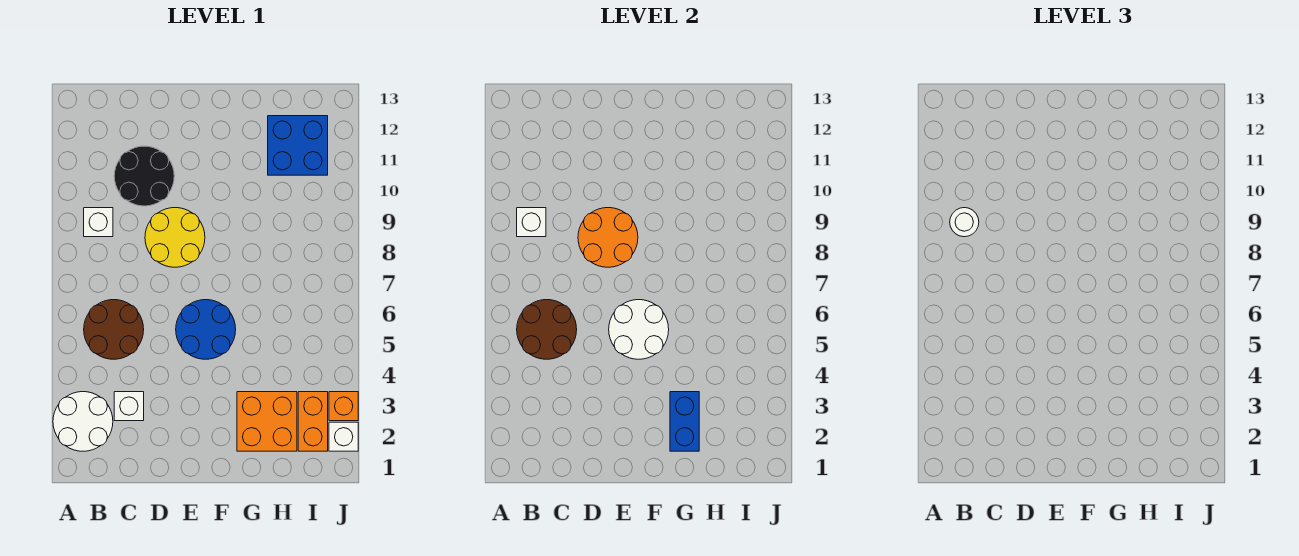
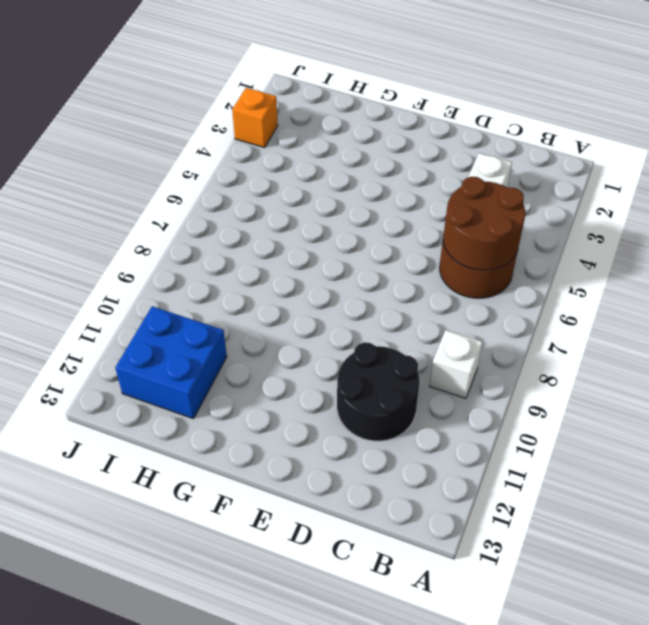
none -> white round brick A2:B3 level 1
none -> yellow round brick D8:E9 level 1
none -> blue round brick E5:F6 level 1

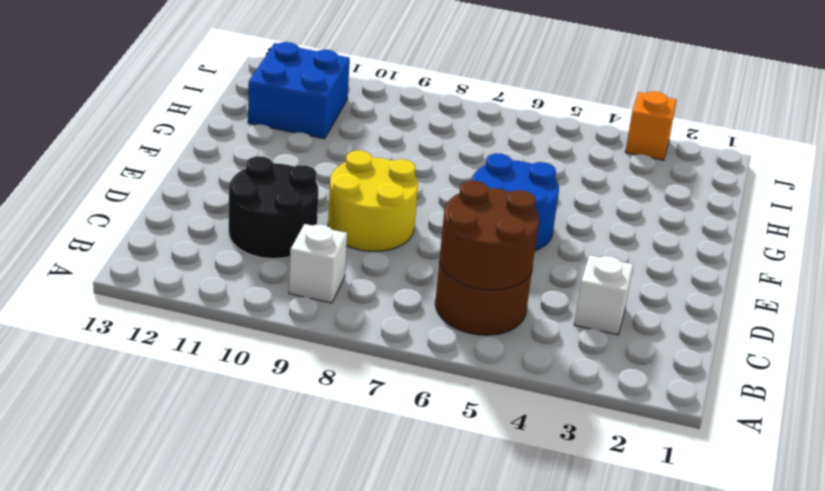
none -> white round brick A2:B3 level 1
none -> orange brick G2:H3 level 1
none -> orange brick I2:I3 level 1

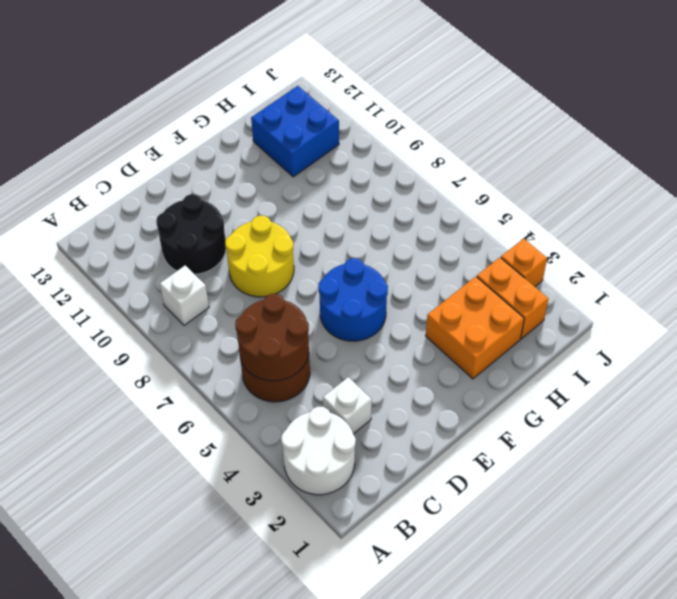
none -> white brick J2 level 1
none -> white brick B9 level 2
none -> orange round brick D8:E9 level 2

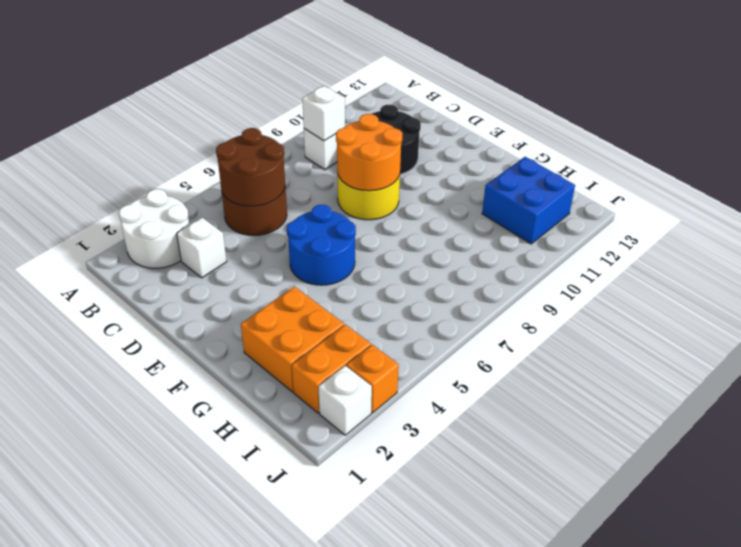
none -> white round brick E5:F6 level 2
none -> blue brick G2:G3 level 2
none -> white round brick B9 level 3

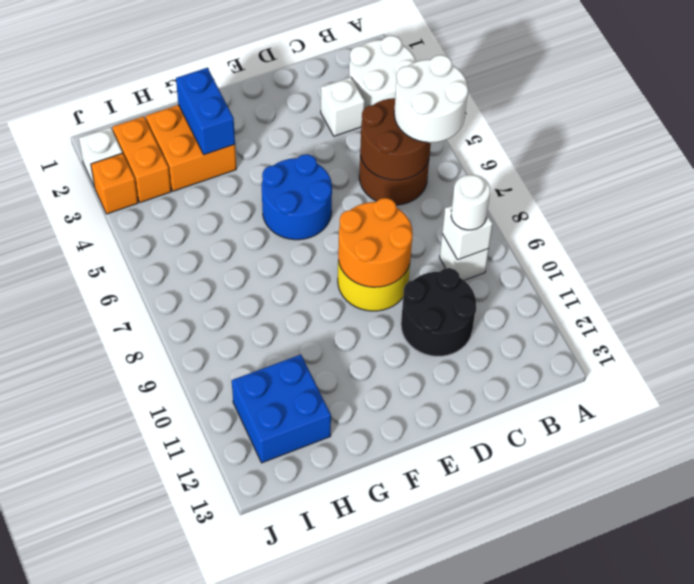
white round brick A5:B6 level 3 -> white round brick E5:F6 level 2

